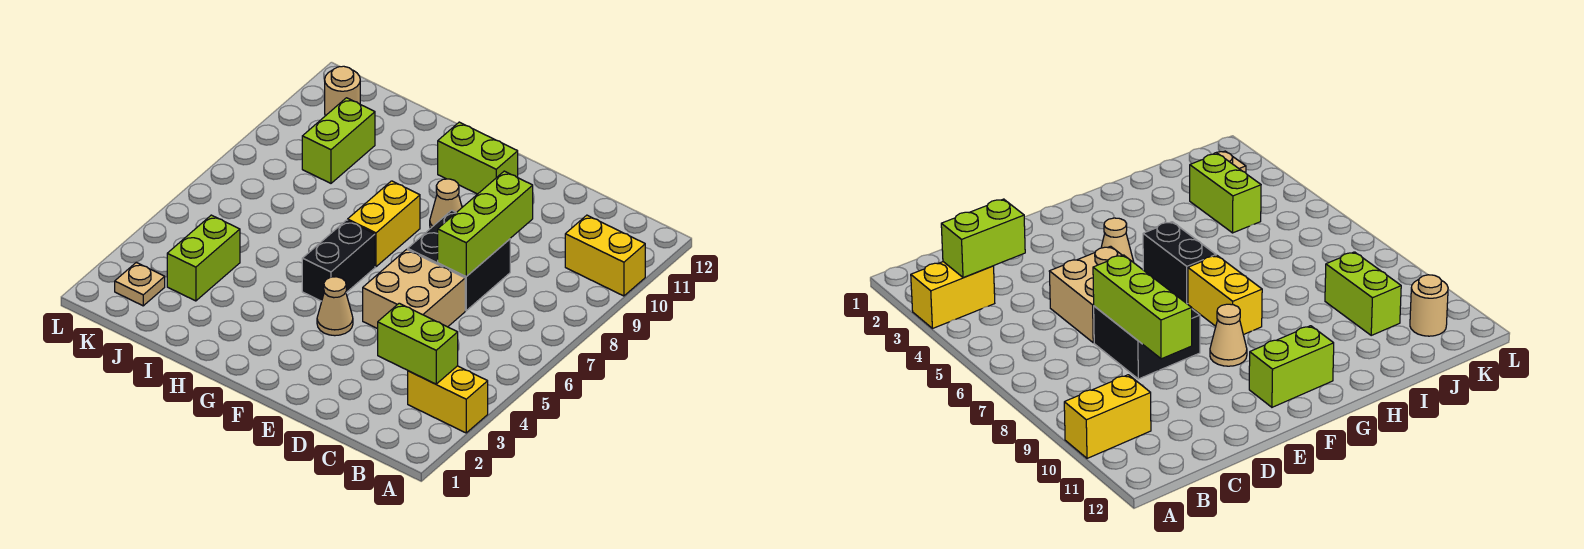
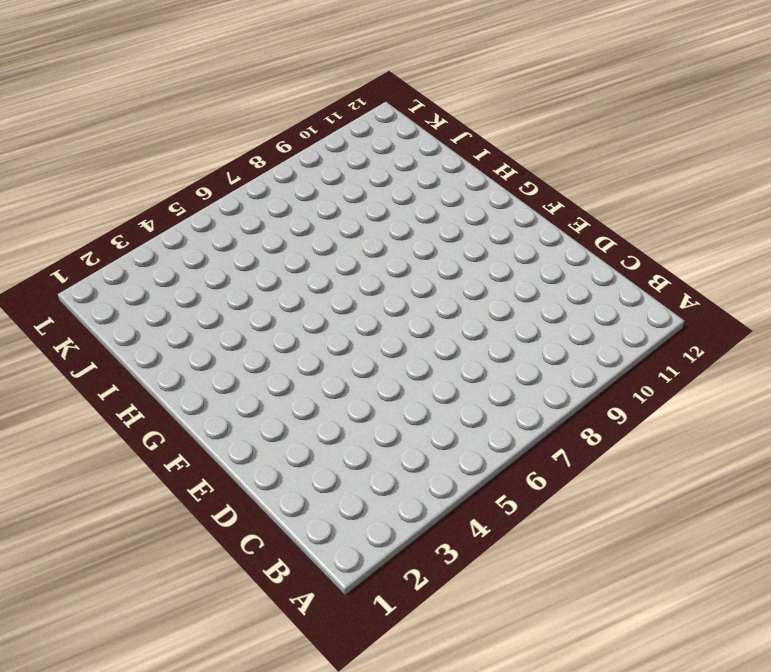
none -> yellow brick A3:B3 level 1
none -> yellow brick A10:B10 level 1
none -> tan brick D5:E6 level 1

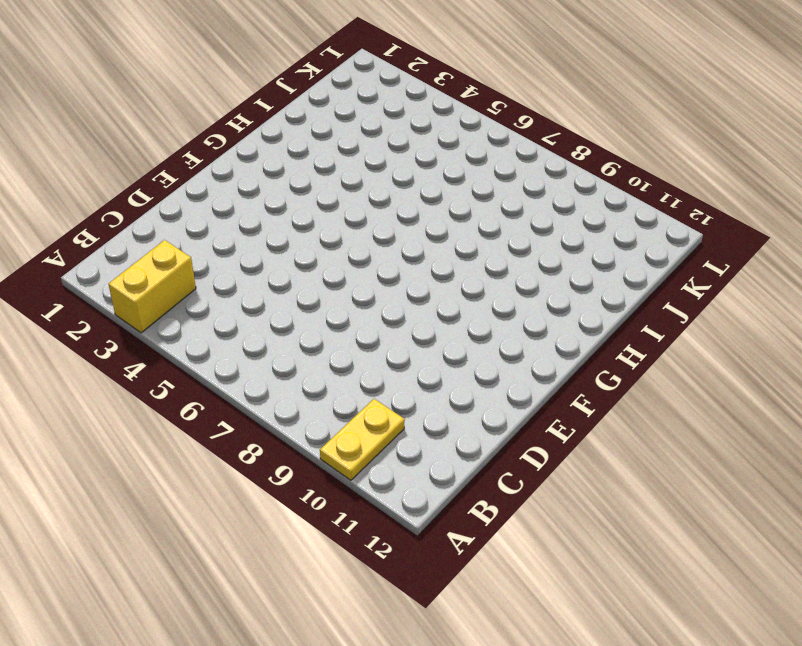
yellow plate A10:B10 level 1 -> yellow brick A10:B10 level 1
none -> tan brick D5:E6 level 1
none -> black brick D7:E8 level 1
none -> tan cone F4 level 1

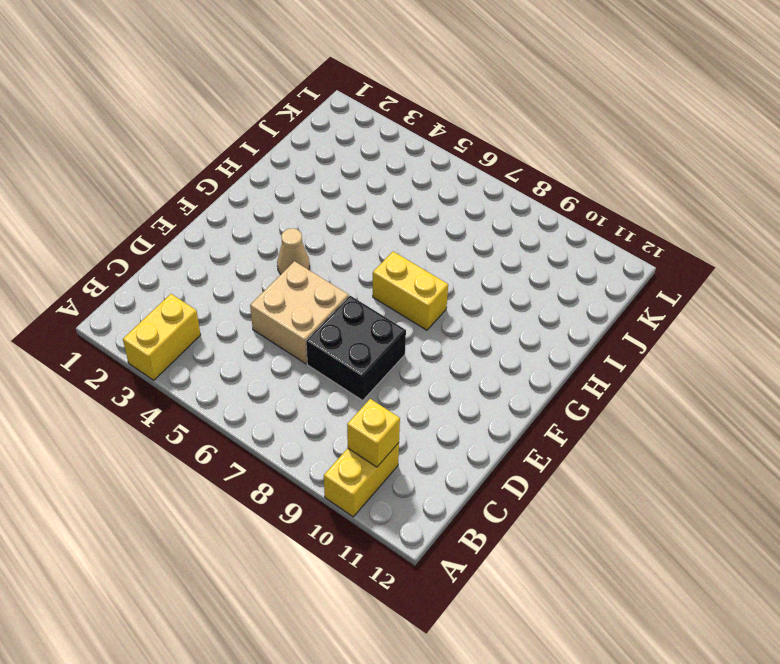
yellow brick B10 level 2 -> none
none -> tan cone F9 level 1
none -> lime brick F11:G11 level 1
none -> black brick G5:G6 level 1

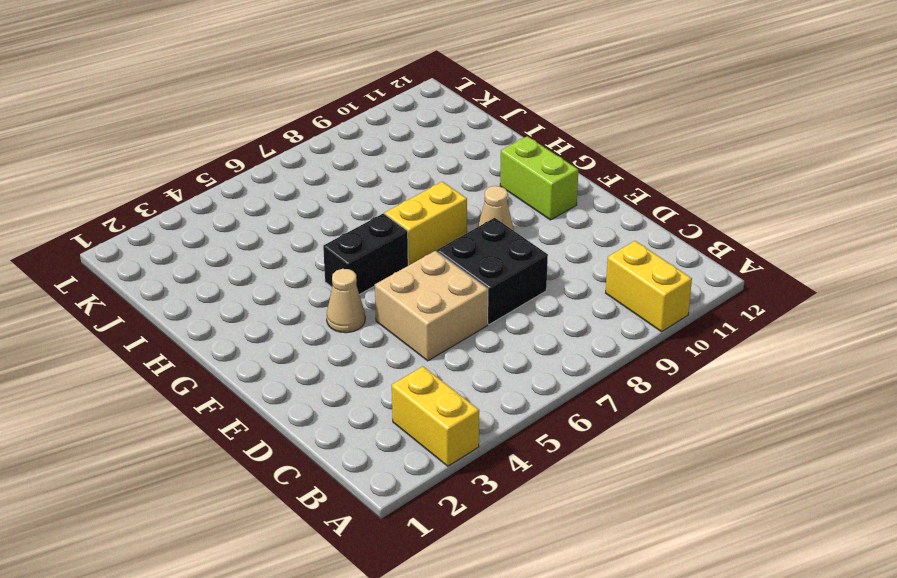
none -> lime brick J3:J4 level 1
none -> lime brick J9:J10 level 1
none -> tan plate K2 level 1

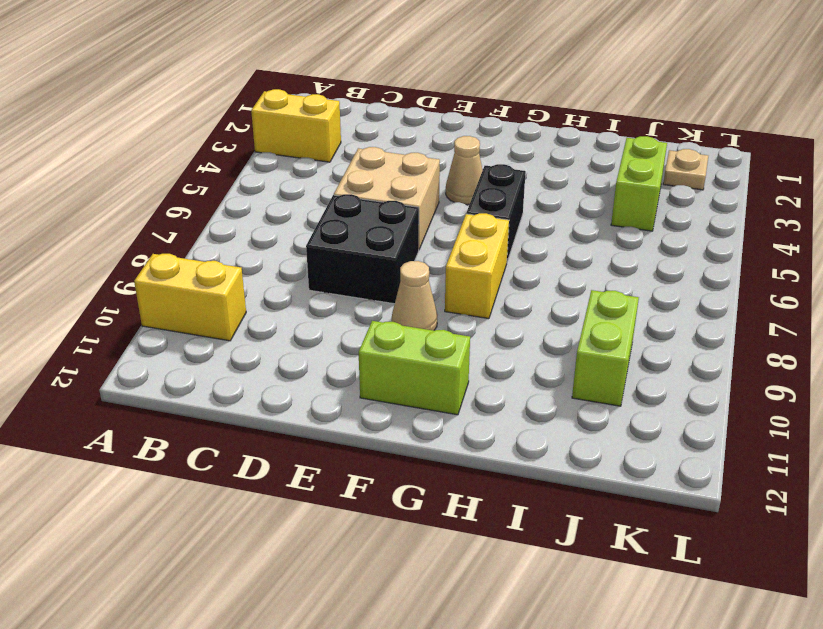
none -> tan round brick K11 level 1
none -> lime brick B3:C3 level 2
none -> lime brick D7:D9 level 2

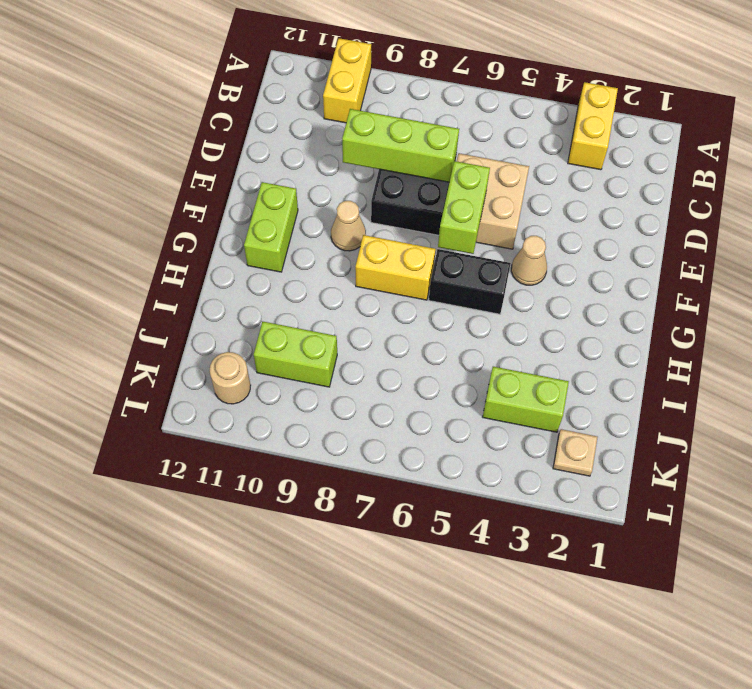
lime brick E6:F6 level 2 -> lime brick B3:C3 level 2

